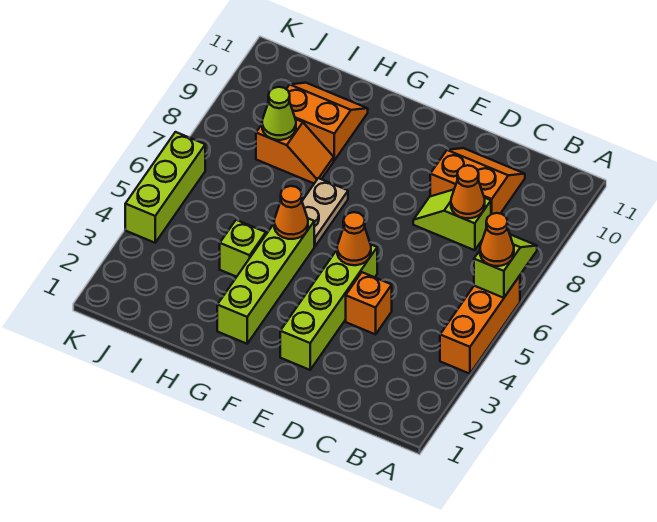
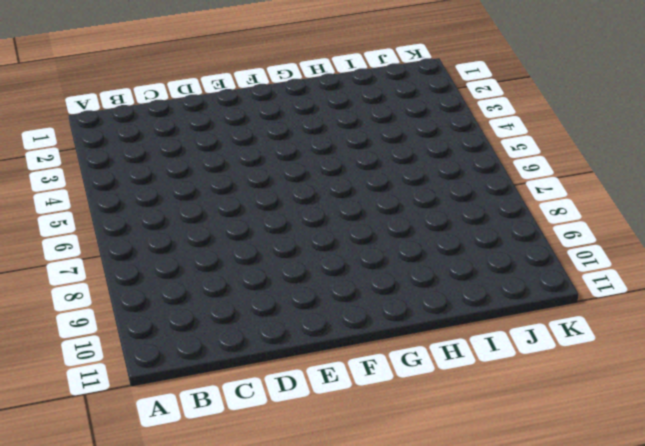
none -> orange brick A4:A6 level 1
none -> lime slope C8:D8 level 1 top C
none -> orange slope C9:D10 level 1 top 9

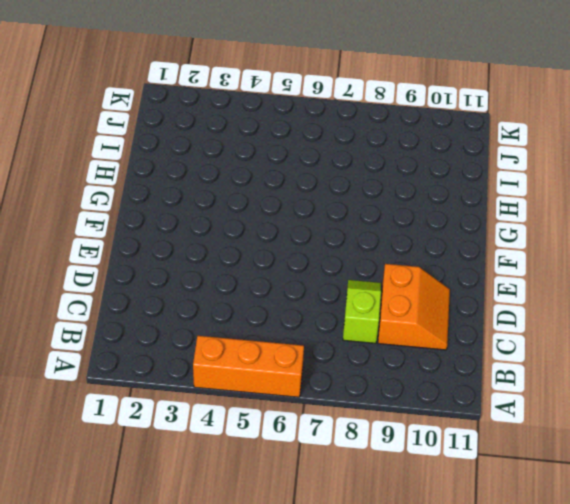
none -> orange brick D4 level 1
none -> lime brick E2:E5 level 1
none -> lime brick G2:G5 level 1

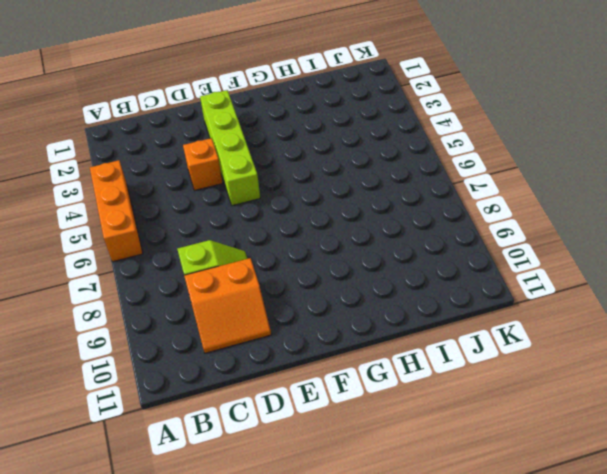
none -> lime brick G2:G5 level 1
none -> tan plate G6:G7 level 1
none -> lime brick H4 level 1

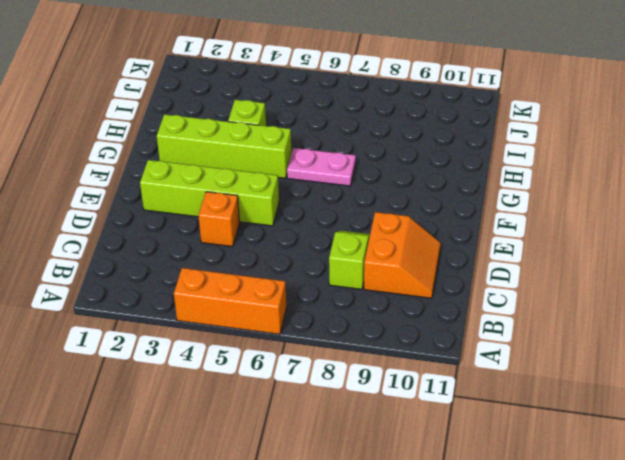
pink plate G6:G7 level 1 -> tan plate G6:G7 level 1
none -> orange slope H8:I8 level 1 top I
none -> orange slope H9:I10 level 1 top 9
none -> lime brick K4:K6 level 1

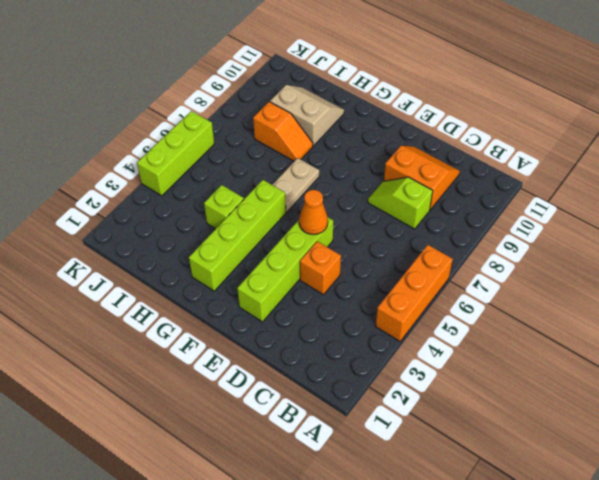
tan slope H9:I10 level 1 top 9 -> orange slope H9:I10 level 1 top 9
none -> lime slope A6:A7 level 2 top 6
none -> orange cone C8 level 2
none -> orange cone G5 level 2

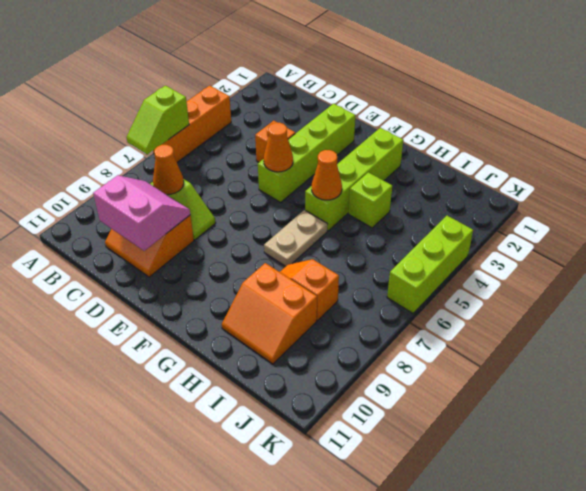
pink slope C9:D10 level 2 top 10 -> none
none -> lime cone I8 level 2
none -> orange cone A6 level 3

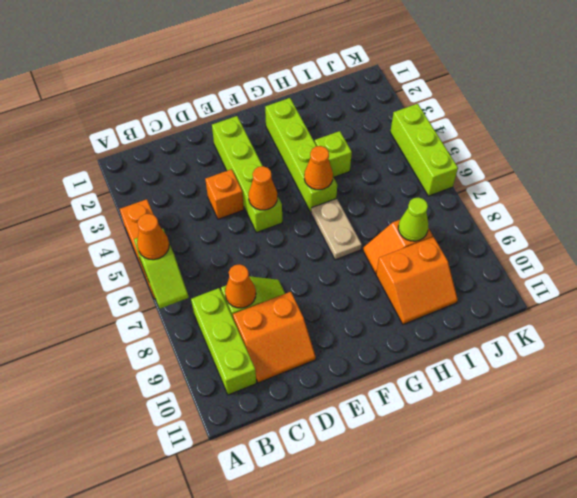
lime brick B8:B10 level 1 -> none

